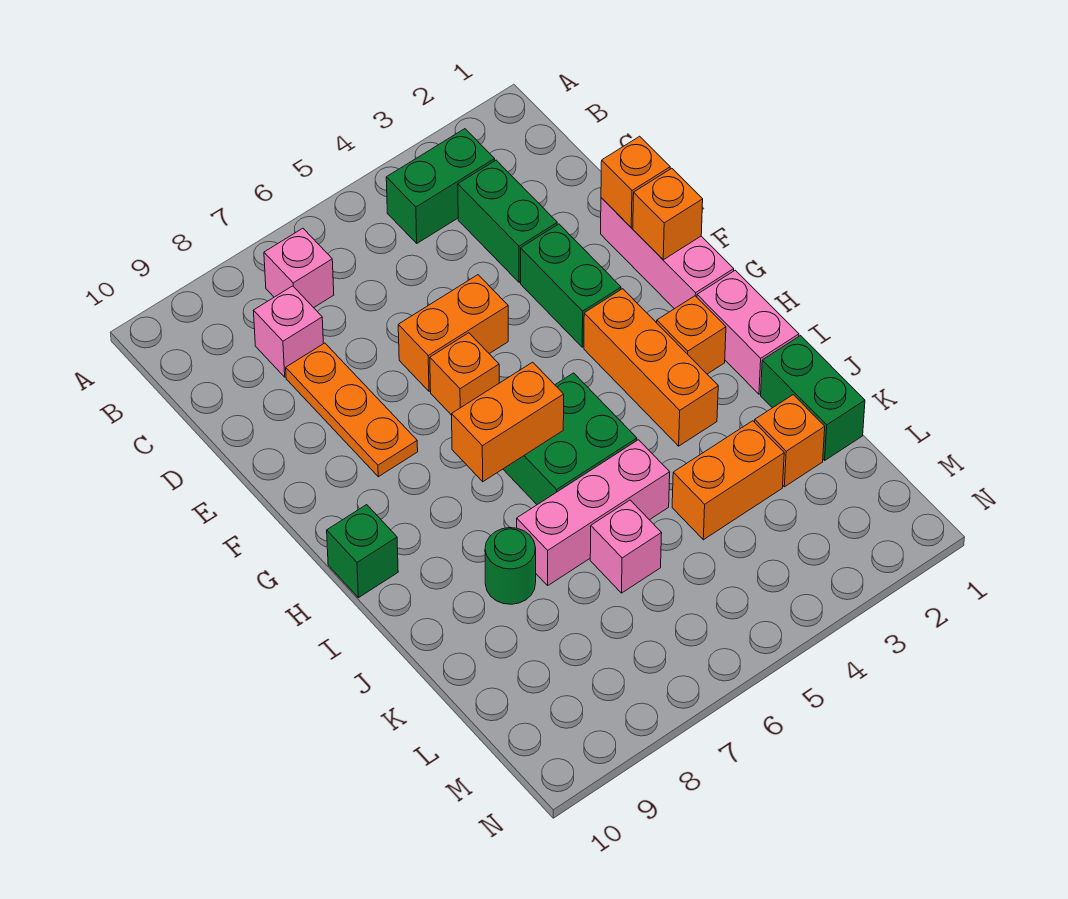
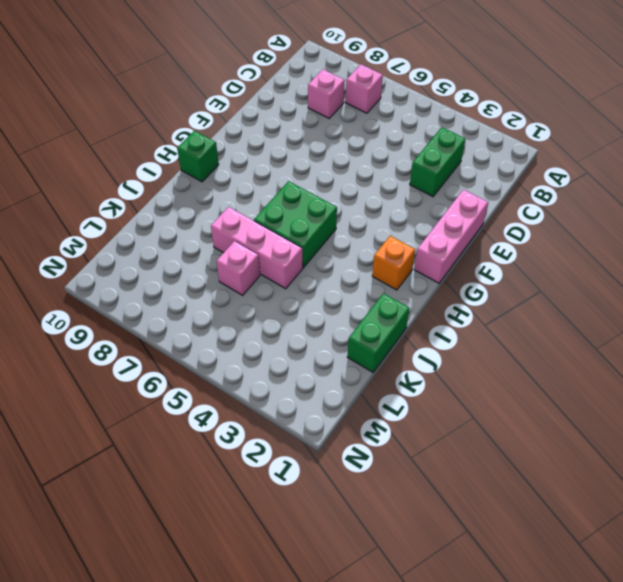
none -> green brick B3:B4 level 1
none -> orange plate D8:F8 level 1
none -> green brick E3:F3 level 1

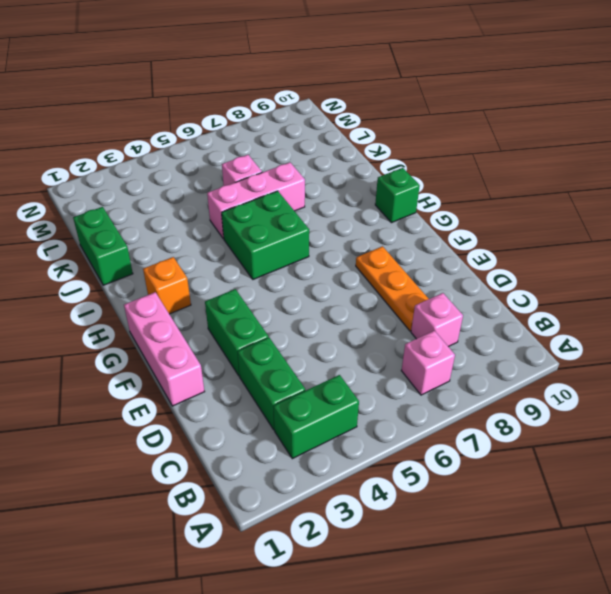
none -> orange brick E5:E6 level 1
none -> orange brick F6 level 1
none -> orange brick G3:I3 level 1

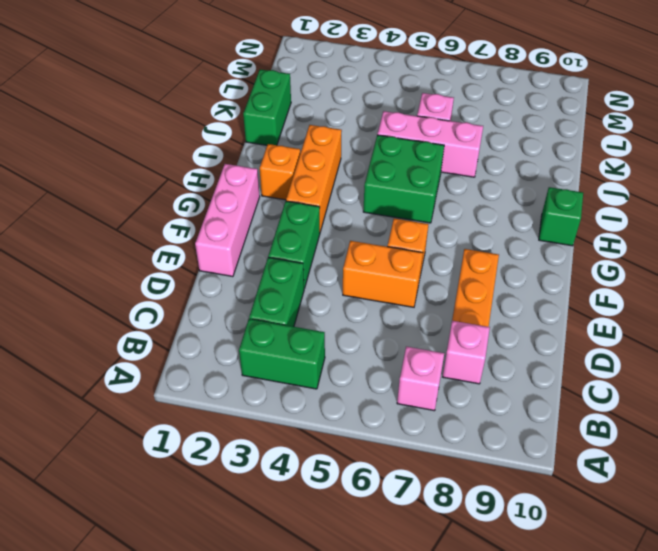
none -> pink brick H1:I1 level 1
none -> green round brick J8 level 1
none -> orange brick K2 level 1

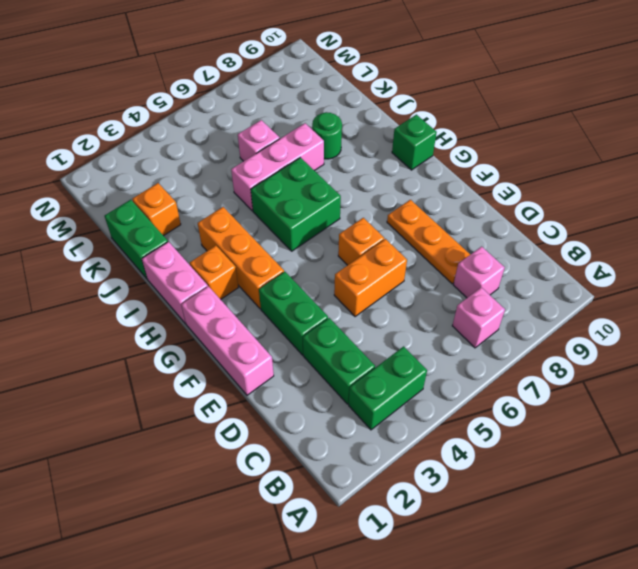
none -> orange brick K3:K4 level 1
none -> orange brick E1 level 2
none -> orange brick F1 level 2

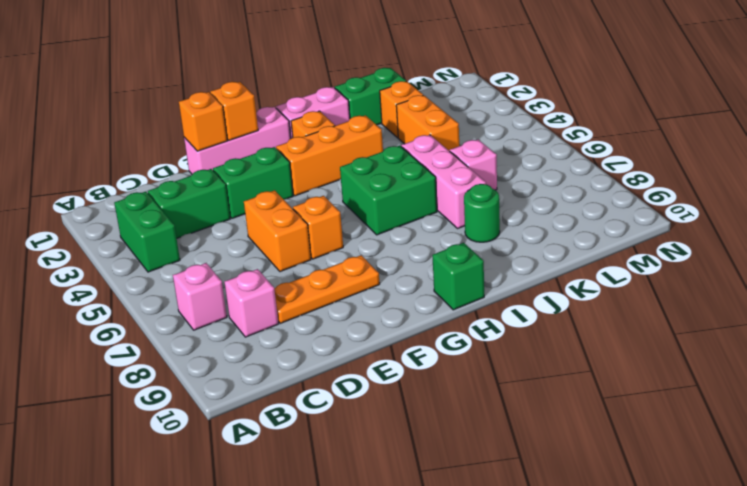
none -> orange brick H6:H7 level 2

